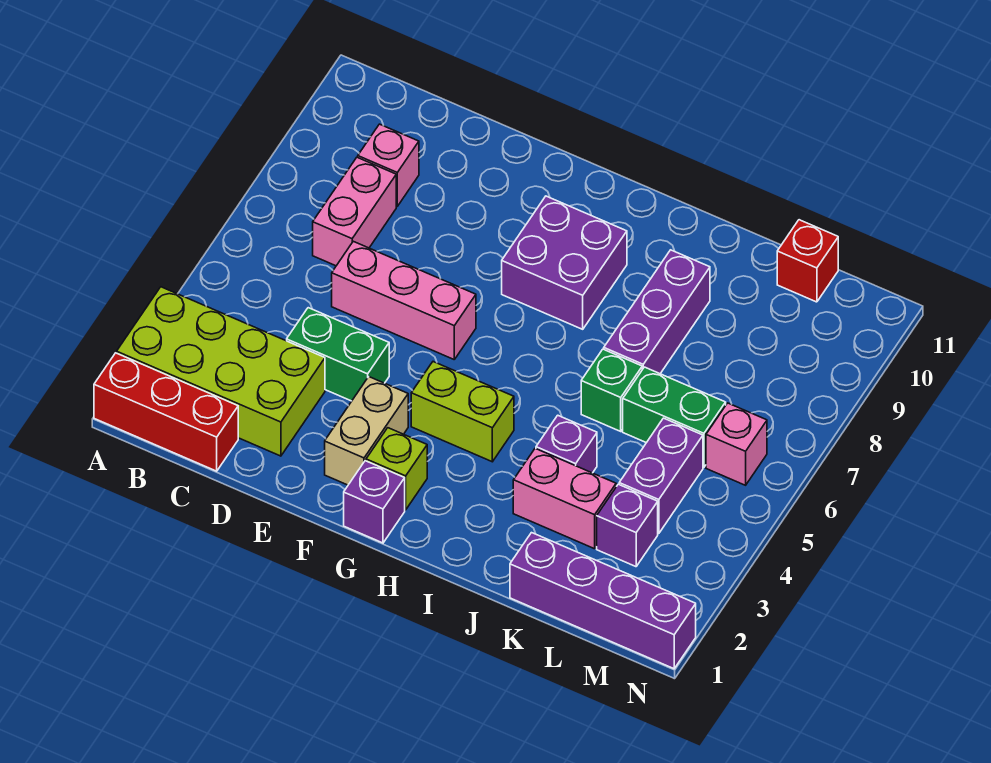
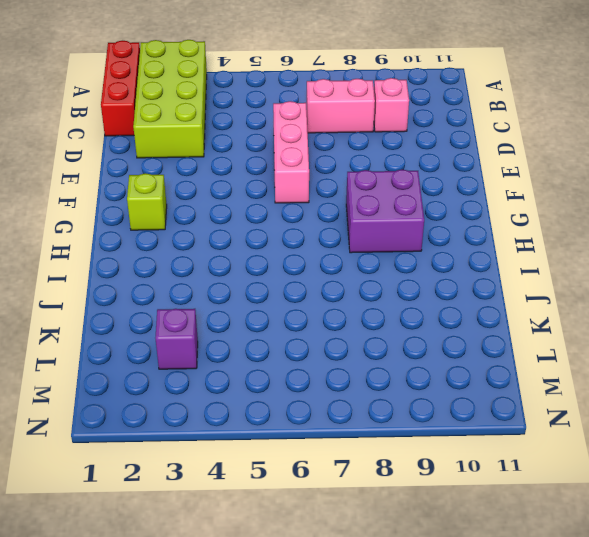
none -> green brick D4:E4 level 1
none -> tan brick F2:F3 level 1
none -> purple brick G1 level 1

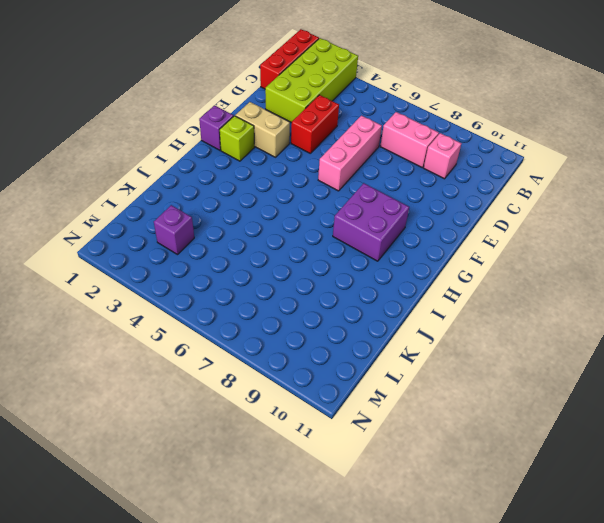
red brick D4:E4 level 1 -> green brick D4:E4 level 1
none -> lime brick G4:H4 level 1
none -> pink brick J3:K3 level 1
none -> purple brick J4 level 1

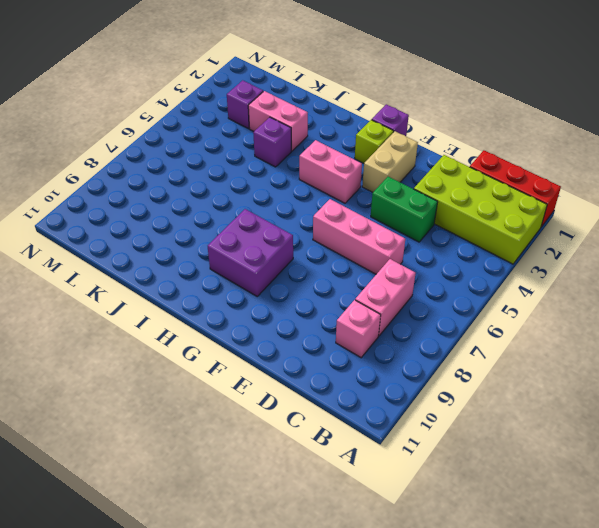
pink brick G4:H4 level 1 -> lime brick G4:H4 level 1
none -> green brick J6 level 1
none -> purple brick J7:J9 level 1
none -> purple brick K1:N1 level 1

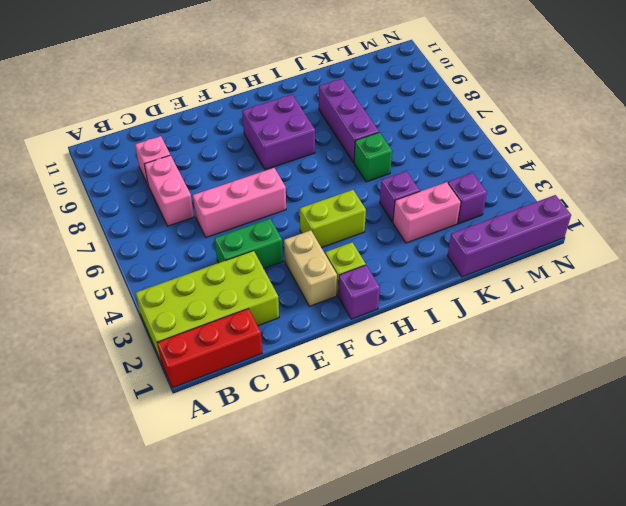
none -> green brick K6:L6 level 1
none -> purple brick L4:L5 level 1
none -> red brick L11 level 1

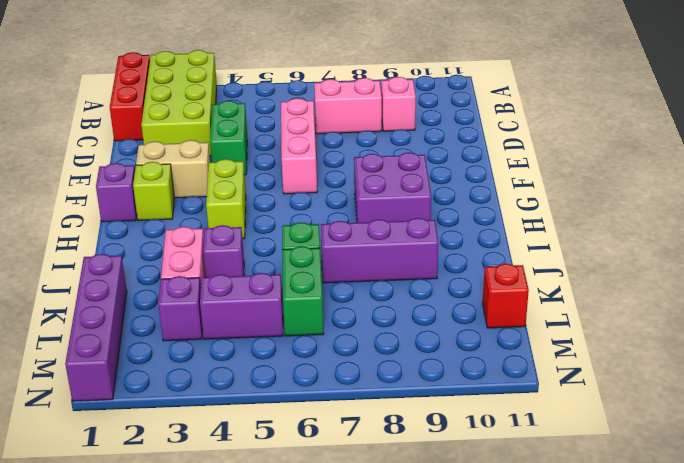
none -> pink brick M6 level 1

